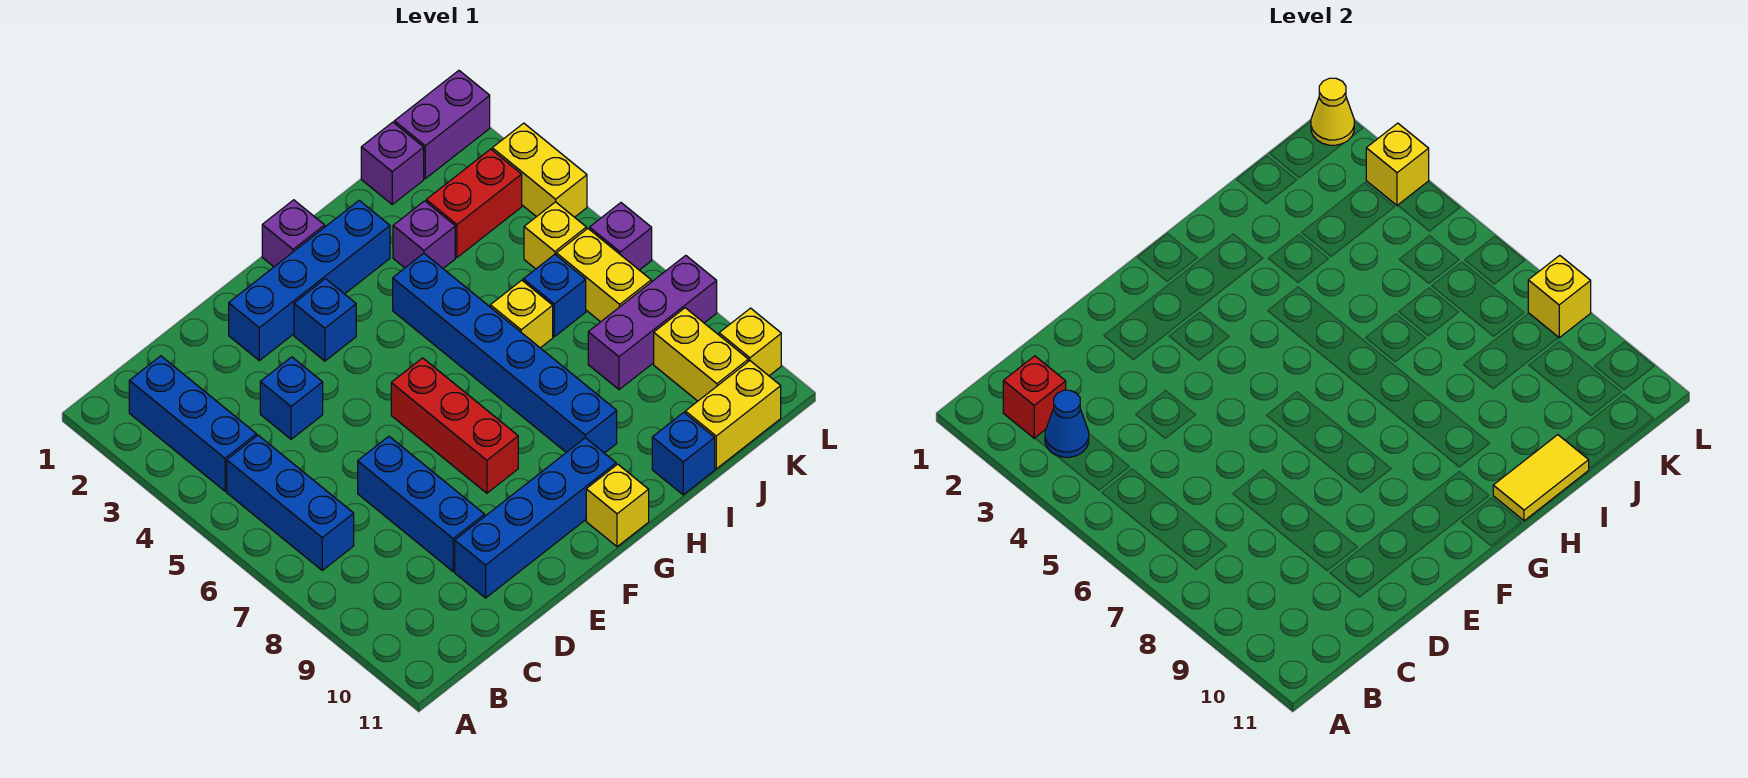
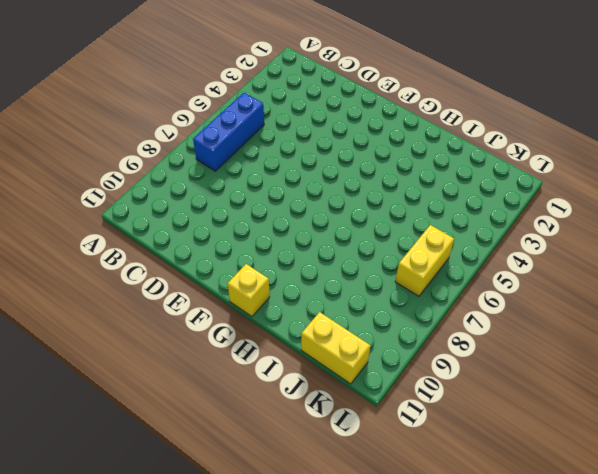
none -> blue brick B2:B4 level 1
none -> blue brick D4 level 1
none -> blue brick D7:D9 level 1
none -> blue brick D10:G10 level 1

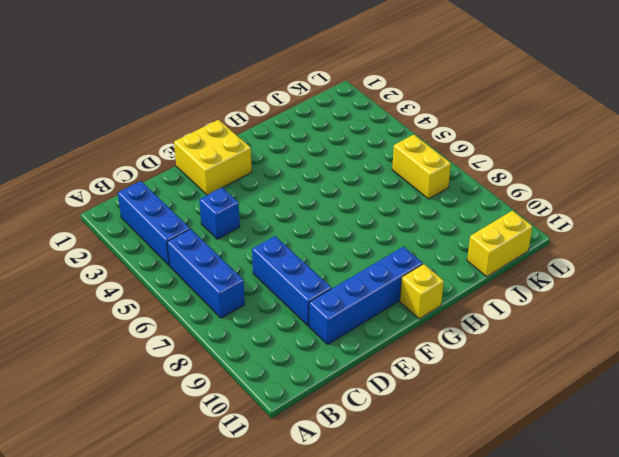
yellow brick E1:F2 level 1 -> blue brick E2:H2 level 1
none -> blue brick F3 level 1
none -> red brick F6:F8 level 1
none -> purple brick G1 level 1
none -> blue brick H4:H9 level 1

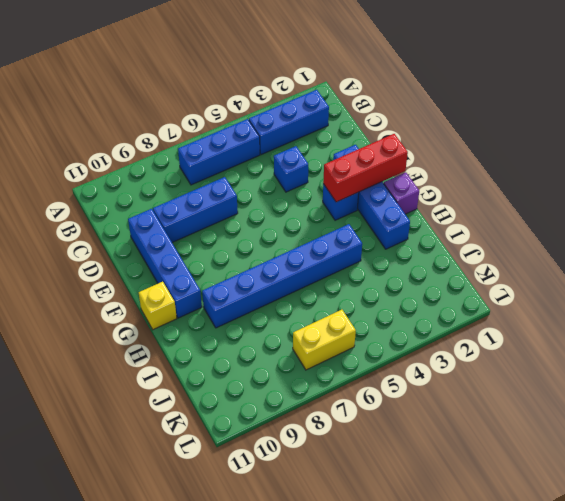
red brick F1:F3 level 2 -> red brick F6:F8 level 1
none -> purple brick I3 level 1
none -> yellow brick I6 level 1
none -> blue brick I11 level 1
none -> purple brick J1 level 1

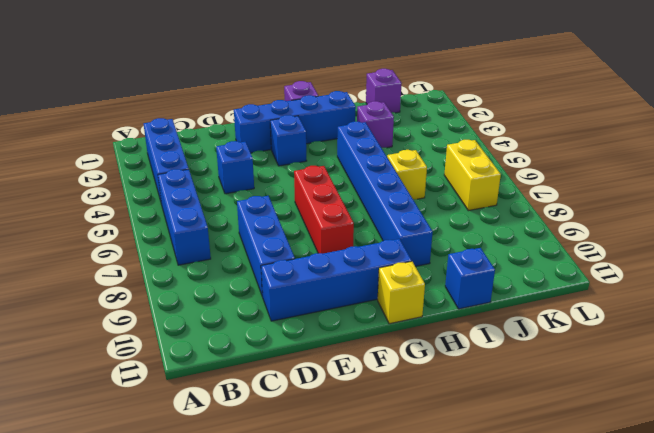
none -> red brick J3:K3 level 1
none -> blue brick J6 level 1
none -> purple brick J8:L8 level 1
none -> yellow brick J11:K11 level 1

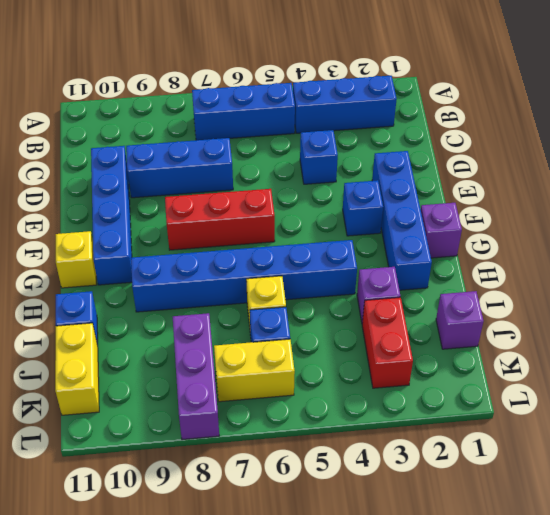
none -> purple brick K1:L1 level 1
none -> yellow brick K5 level 1
none -> yellow brick K9:K10 level 1
none -> yellow brick L3:L4 level 1

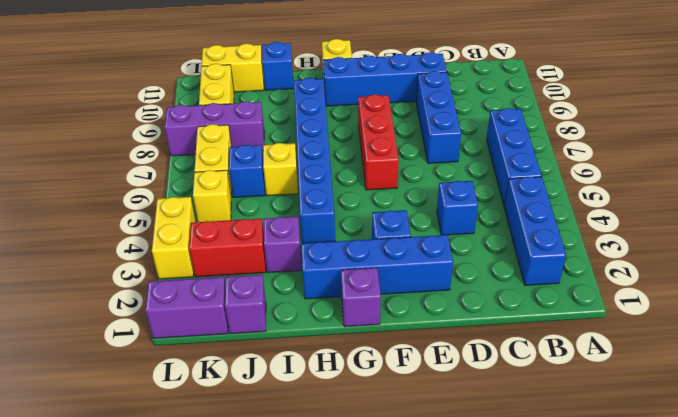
none -> purple brick L6 level 1
none -> yellow brick L10 level 1
none -> red brick B2 level 2
none -> blue cone B3 level 2

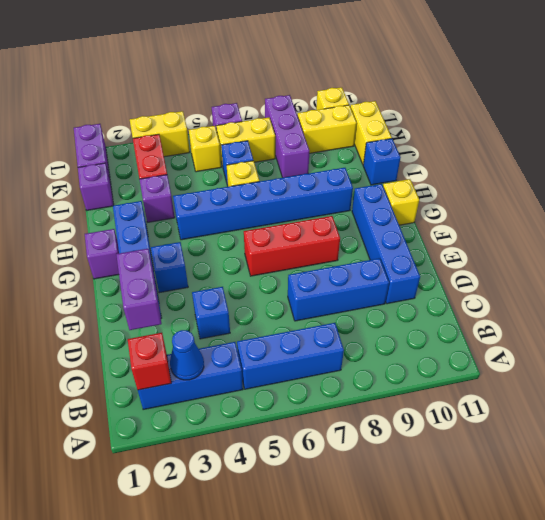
purple brick D2:E2 level 2 -> none
none -> yellow tile H11:I11 level 2
none -> yellow cone L1 level 2
none -> yellow brick L3 level 2
none -> yellow brick L8 level 2

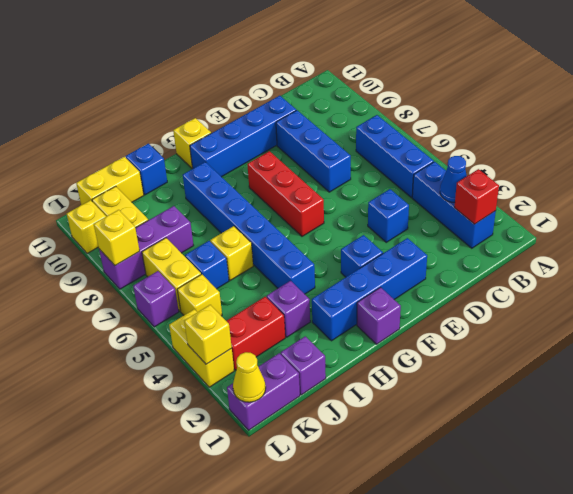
none -> yellow tile H11:I11 level 2

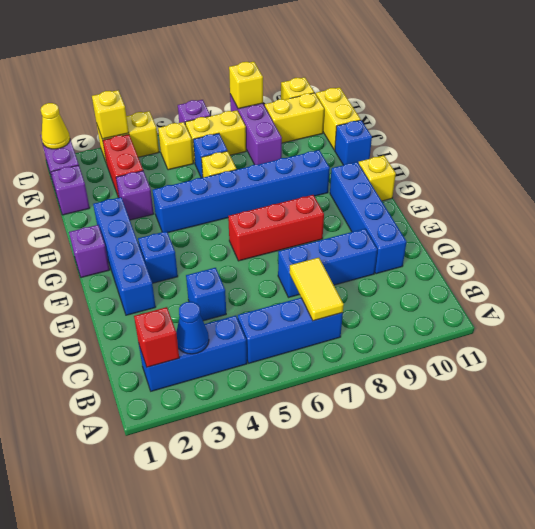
yellow tile B7:C7 level 2 -> yellow tile H11:I11 level 2

